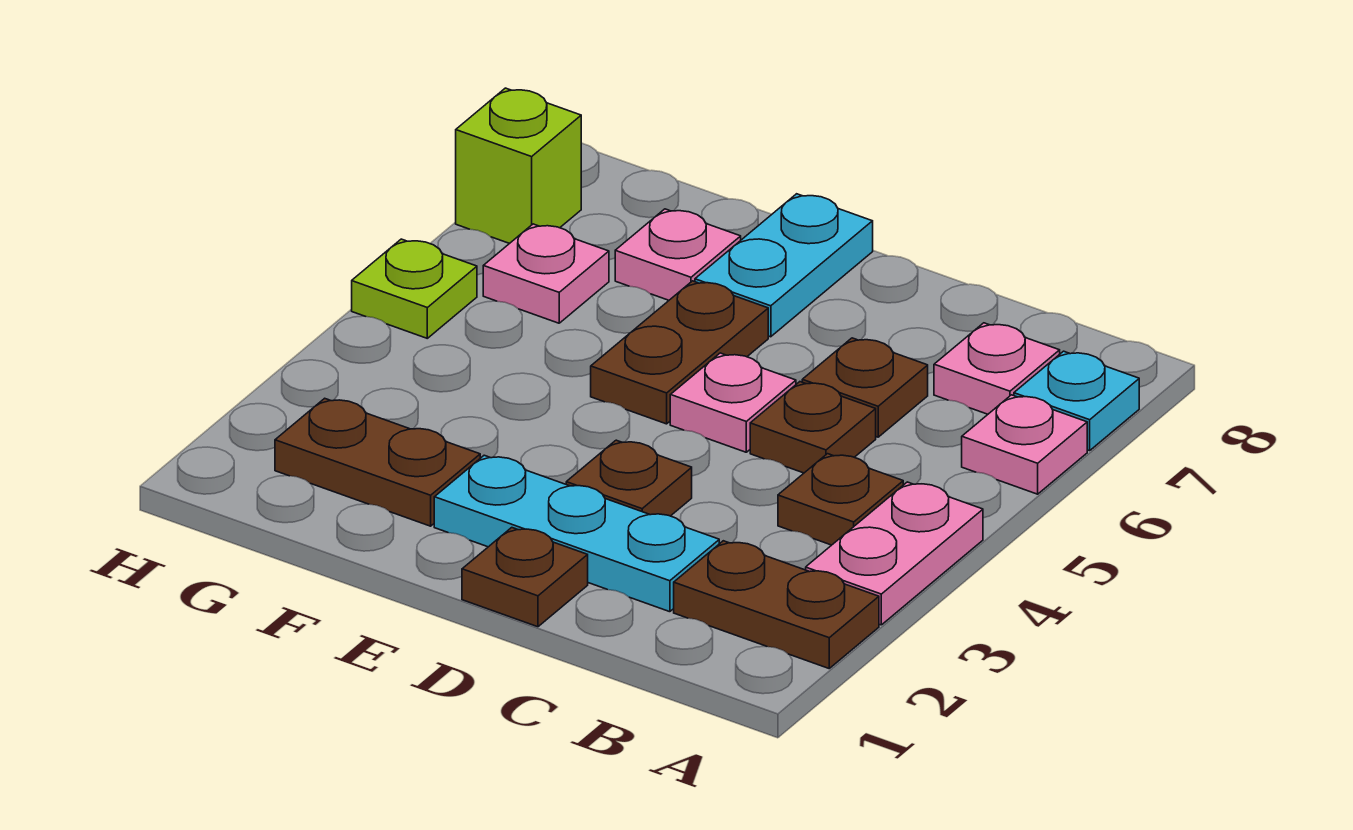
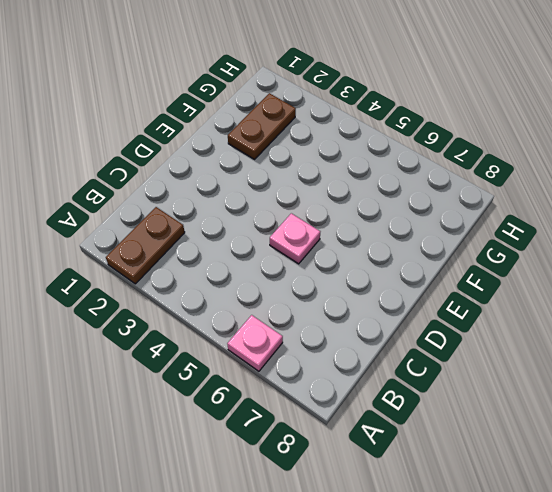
none -> pink plate A3:A4 level 1
none -> cyan plate A7 level 1
none -> brown plate B4 level 1

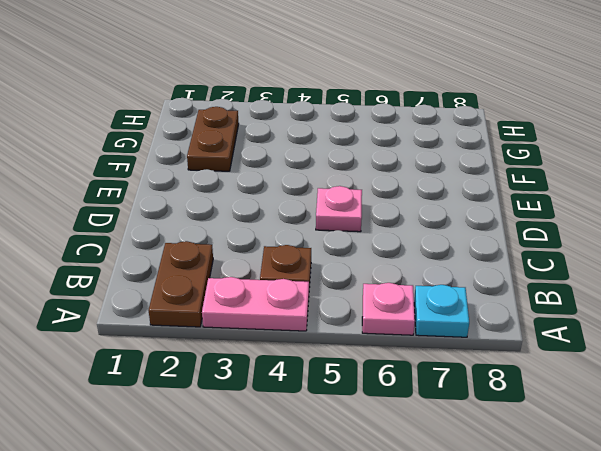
none -> pink plate B7 level 1
none -> cyan plate C2:E2 level 1
none -> brown plate C5 level 1

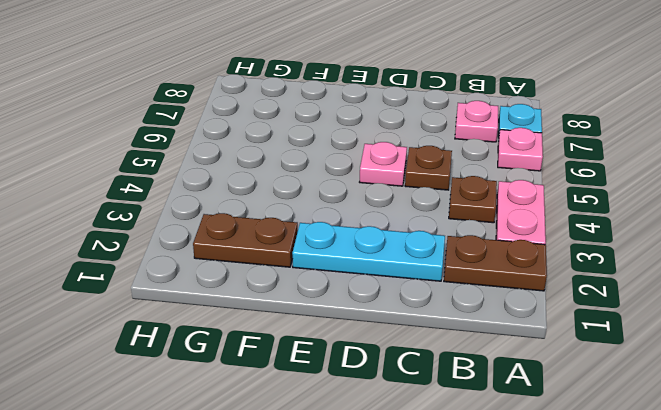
none -> brown plate C6 level 1
none -> brown plate D1 level 1
none -> brown plate D3 level 1

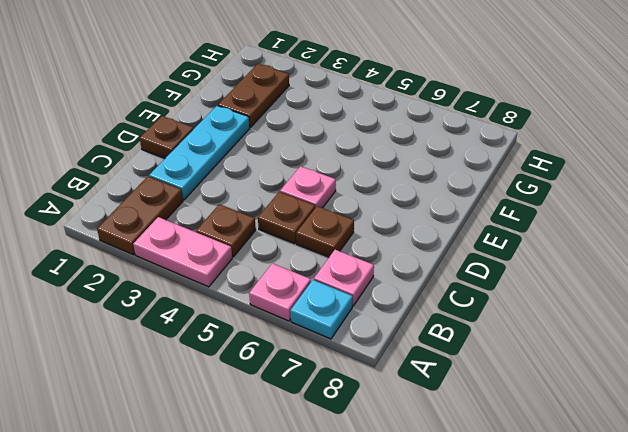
none -> brown plate D3 level 1
none -> brown plate E5:E6 level 1
none -> cyan plate E7:E8 level 1

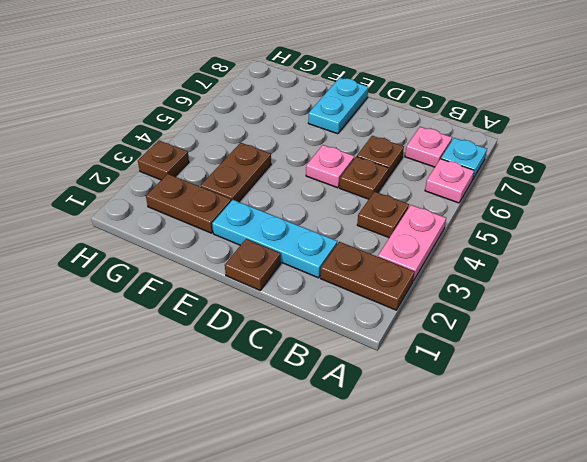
brown plate F3:F4 level 1 -> brown plate E5:E6 level 1
brown plate H3 level 1 -> brown plate D3 level 1
none -> pink plate F7 level 1
none -> pink plate G6 level 1
none -> lime plate H5 level 1

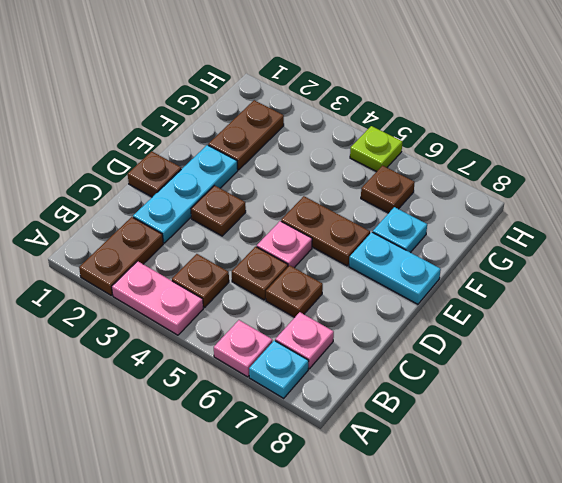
cyan plate F7 level 1 -> pink plate F7 level 1
brown plate G6 level 1 -> pink plate G6 level 1
none -> lime brick H7 level 1

